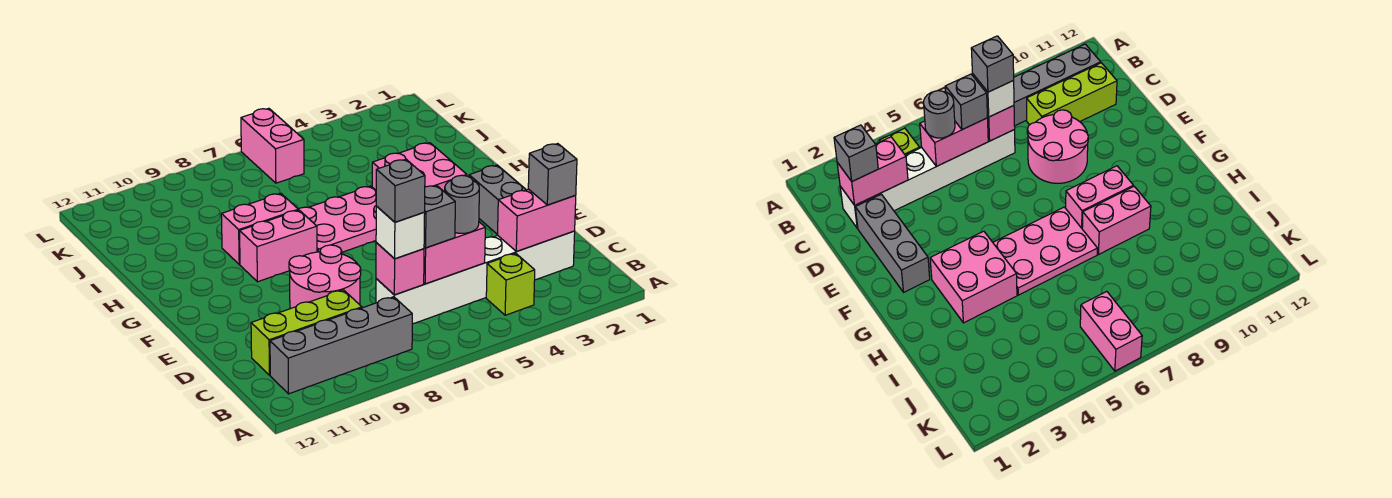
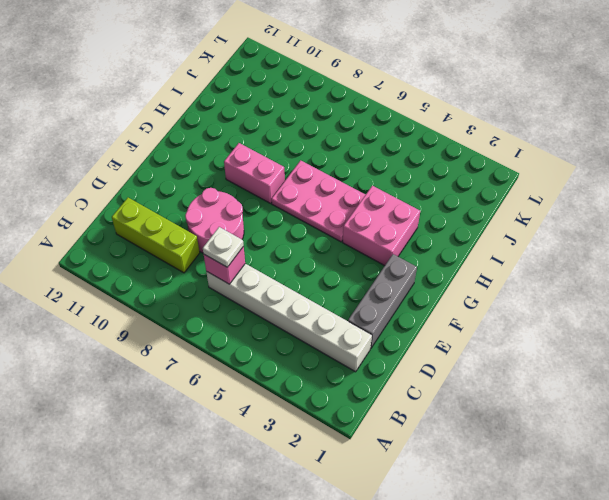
white plate C7 level 3 -> white brick C7 level 3
none -> lime brick B4 level 1
none -> grey brick B8:B11 level 1
none -> pink brick H8:H9 level 1

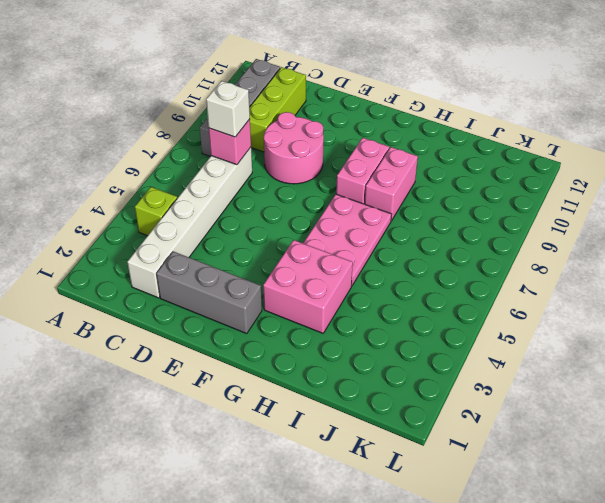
none -> pink brick K6:L6 level 1
none -> pink brick C2:C3 level 2
none -> pink brick C5:C6 level 2

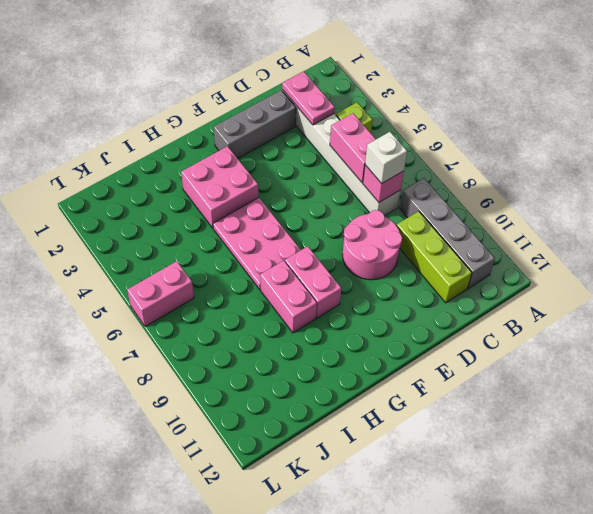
pink plate C2:C3 level 2 -> pink brick C2:C3 level 2
none -> grey brick C2 level 3
none -> grey round brick C5 level 3
none -> grey brick C6 level 3

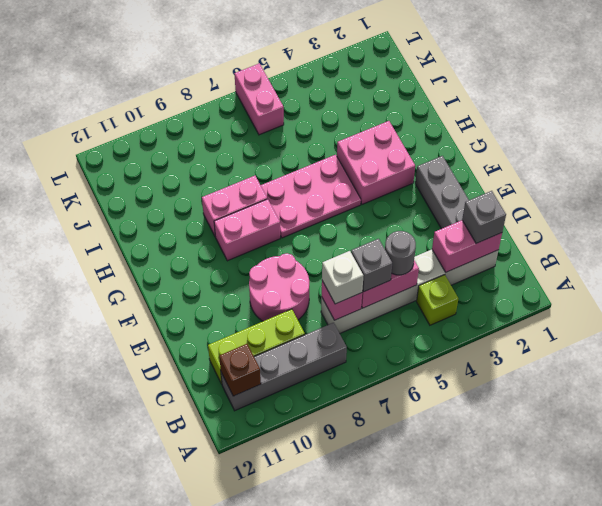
brown brick B11 level 2 -> none
none -> grey brick C7 level 4

